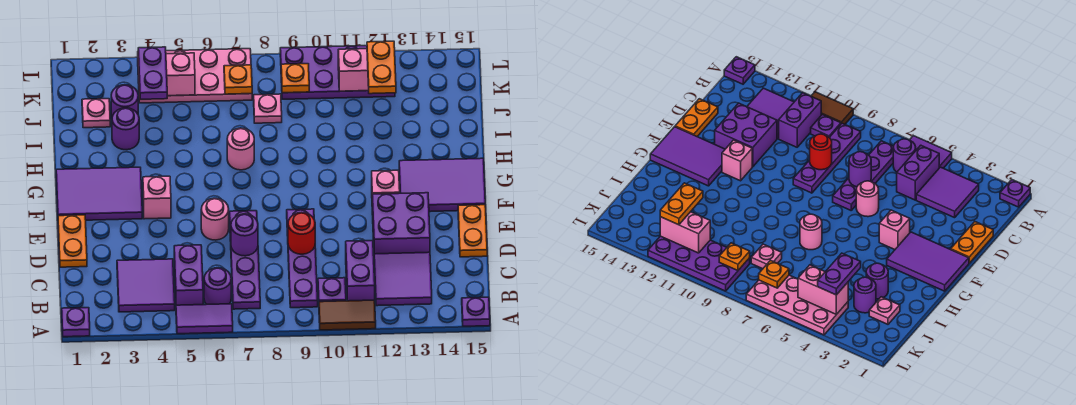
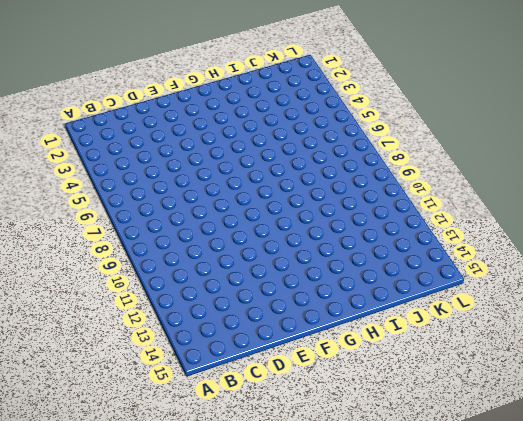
none -> purple plate A1 level 1
none -> purple tile A5:A6 level 1
none -> brown tile A10:A11 level 1
none -> purple plate A15 level 1

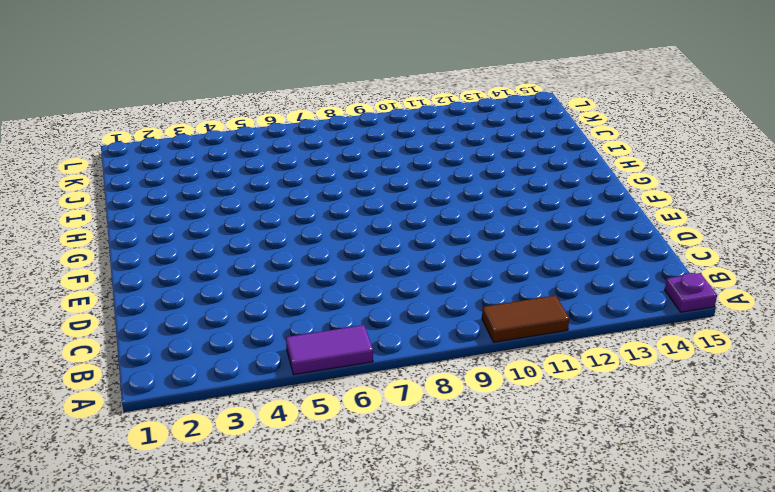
none -> purple plate A1 level 1
none -> purple tile B3:C4 level 1
none -> purple brick B5:C5 level 1
none -> purple round brick B6 level 1

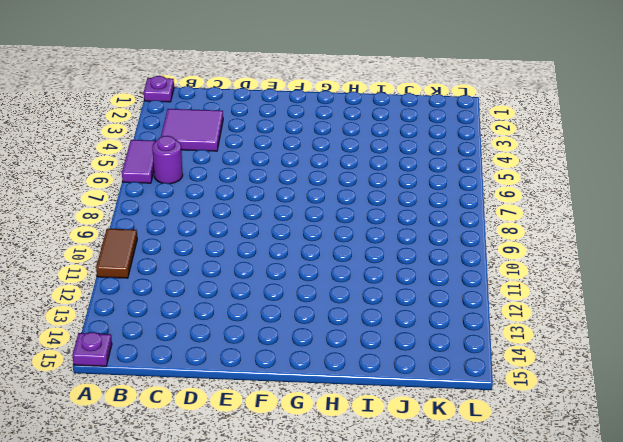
none -> purple brick B5:C5 level 1
none -> purple plate B7:E7 level 1
none -> purple plate B9:E9 level 1
none -> purple plate B10 level 1

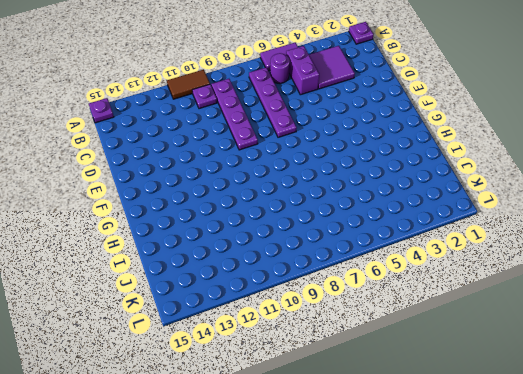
none -> purple brick B11:C11 level 1
none -> purple tile B12:C13 level 1
none -> orange plate D1:E1 level 1
none -> purple brick D12:E13 level 1

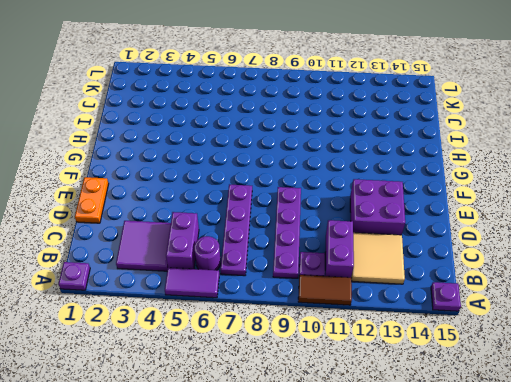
tan tile B12:C13 level 1 -> purple tile B12:C13 level 1
none -> orange plate D15:E15 level 1
none -> pink round brick E6 level 1
none -> purple tile F1:G3 level 1
none -> pink brick F4 level 1

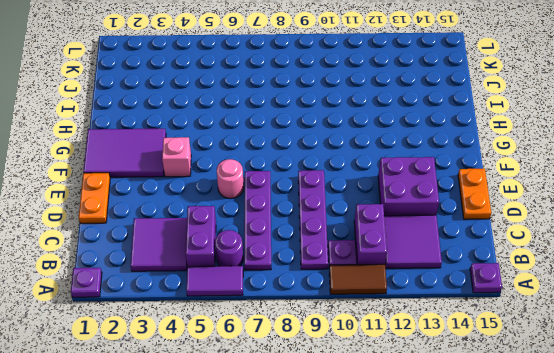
none -> pink brick F12 level 1
none -> purple tile F13:G15 level 1
none -> pink round brick H7 level 1
none -> purple round brick I3 level 1

